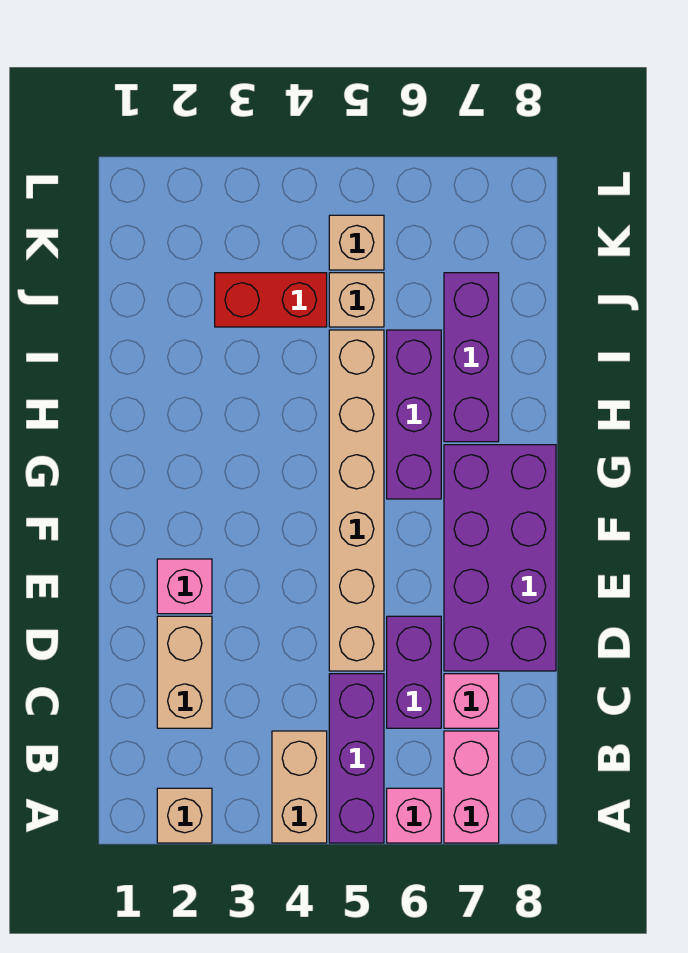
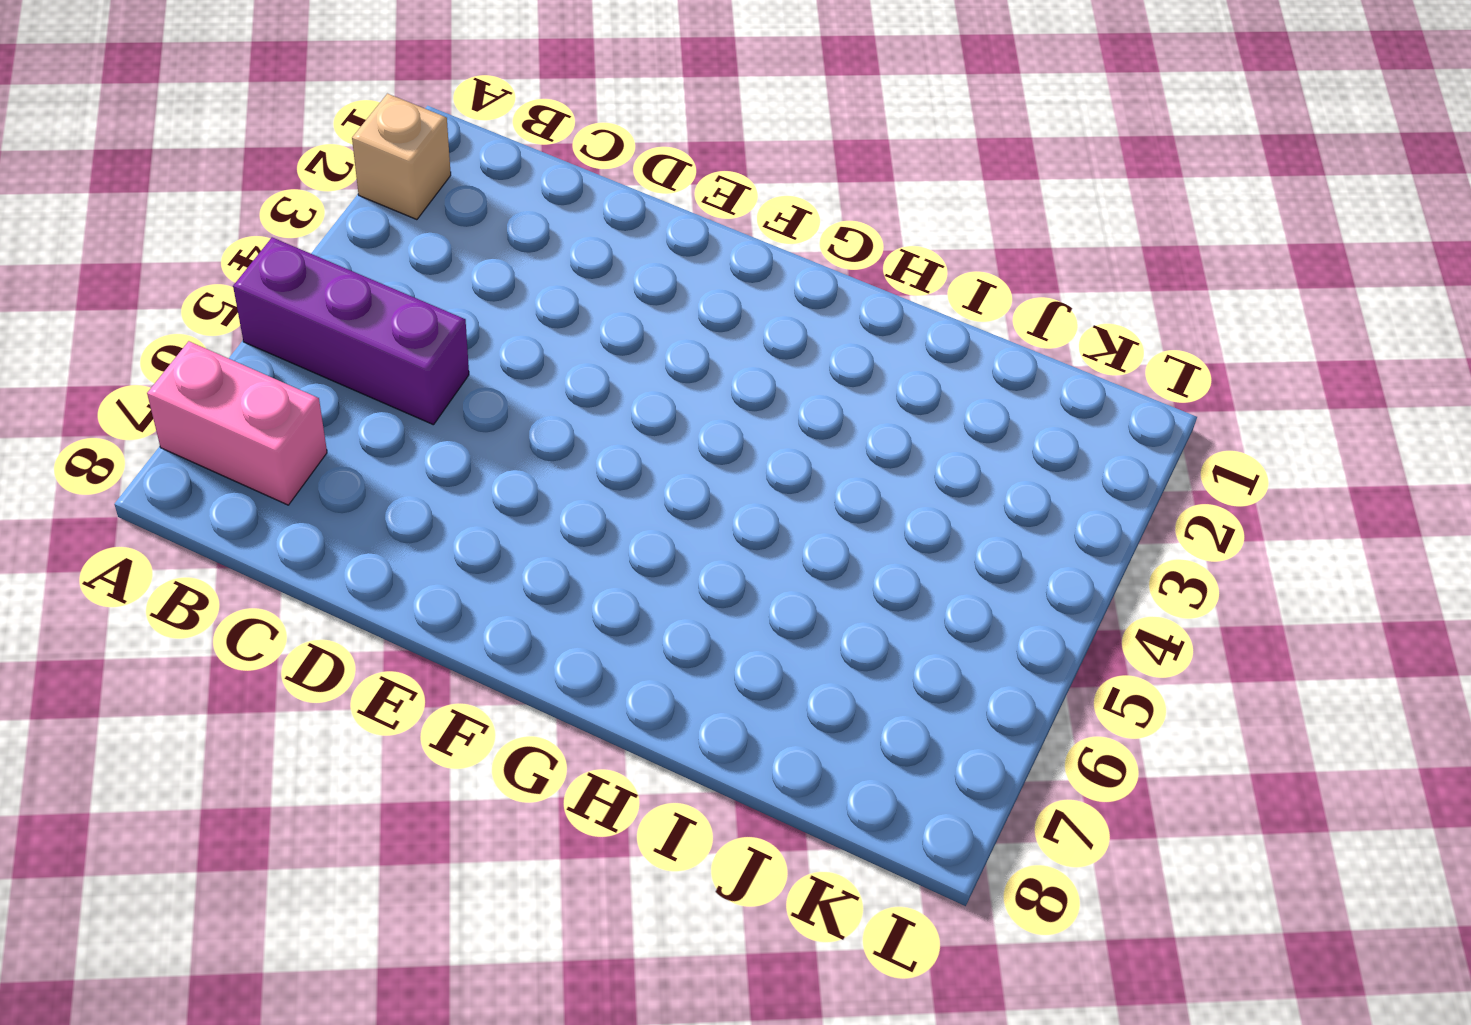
none -> tan brick A4:B4 level 1
none -> pink brick A6 level 1
none -> tan brick C2:D2 level 1

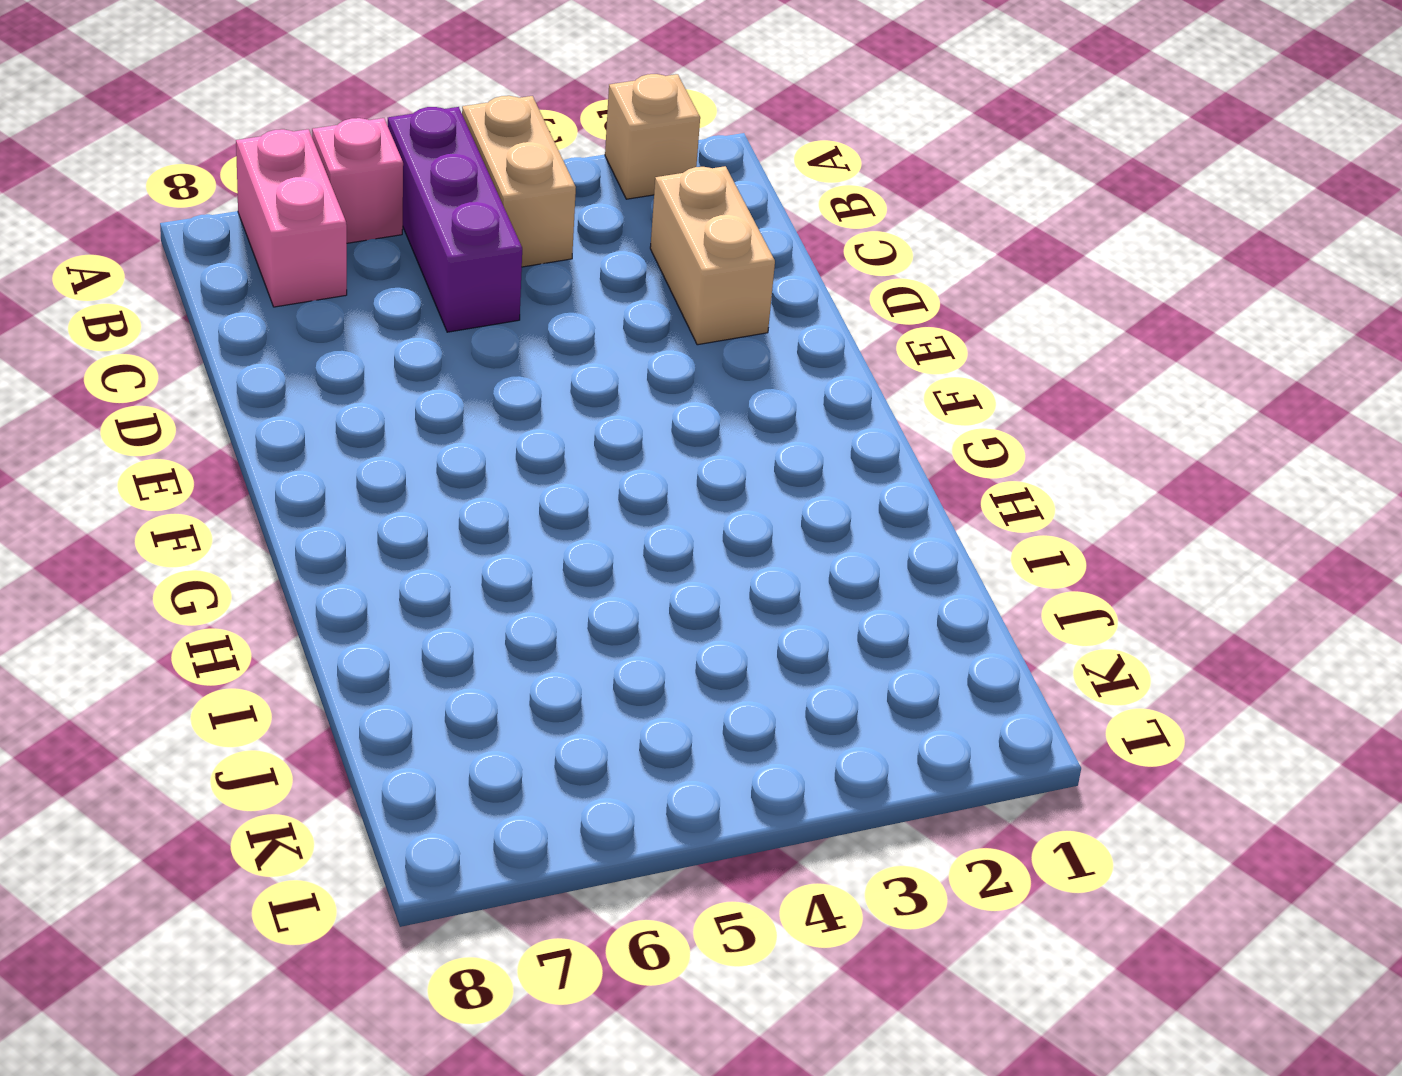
none -> purple brick C6:D6 level 1
none -> pink brick C7 level 1
none -> tan brick D5:I5 level 1

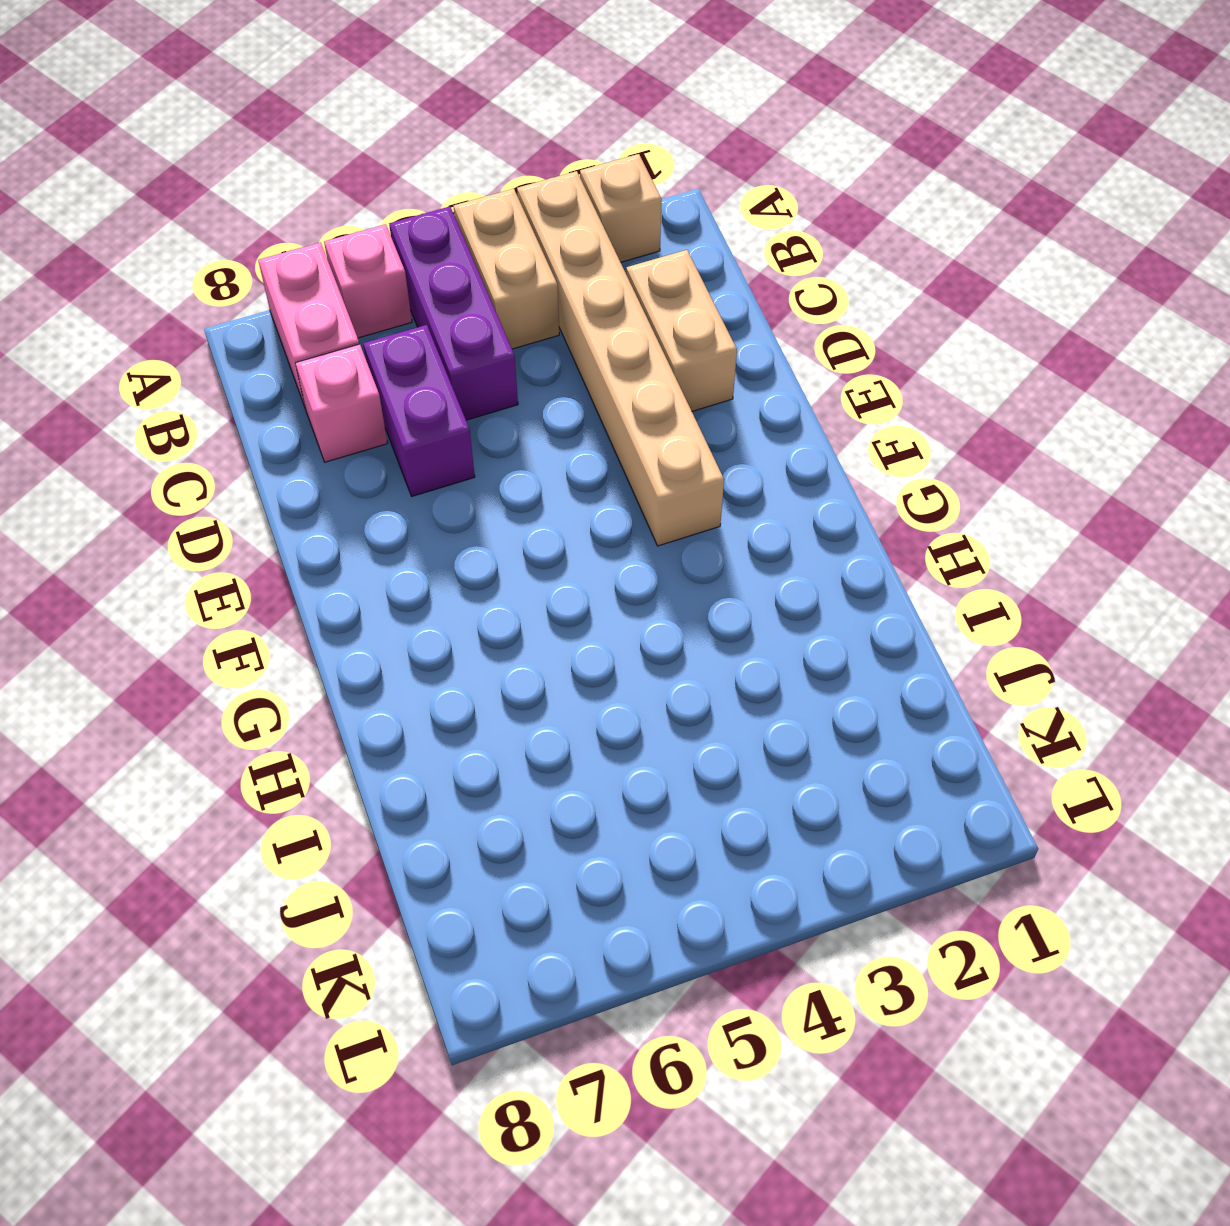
tan brick A3:F3 level 1 -> tan brick D5:I5 level 1
none -> purple brick D7:G8 level 1
none -> pink brick E2 level 1
none -> purple brick G6:I6 level 1

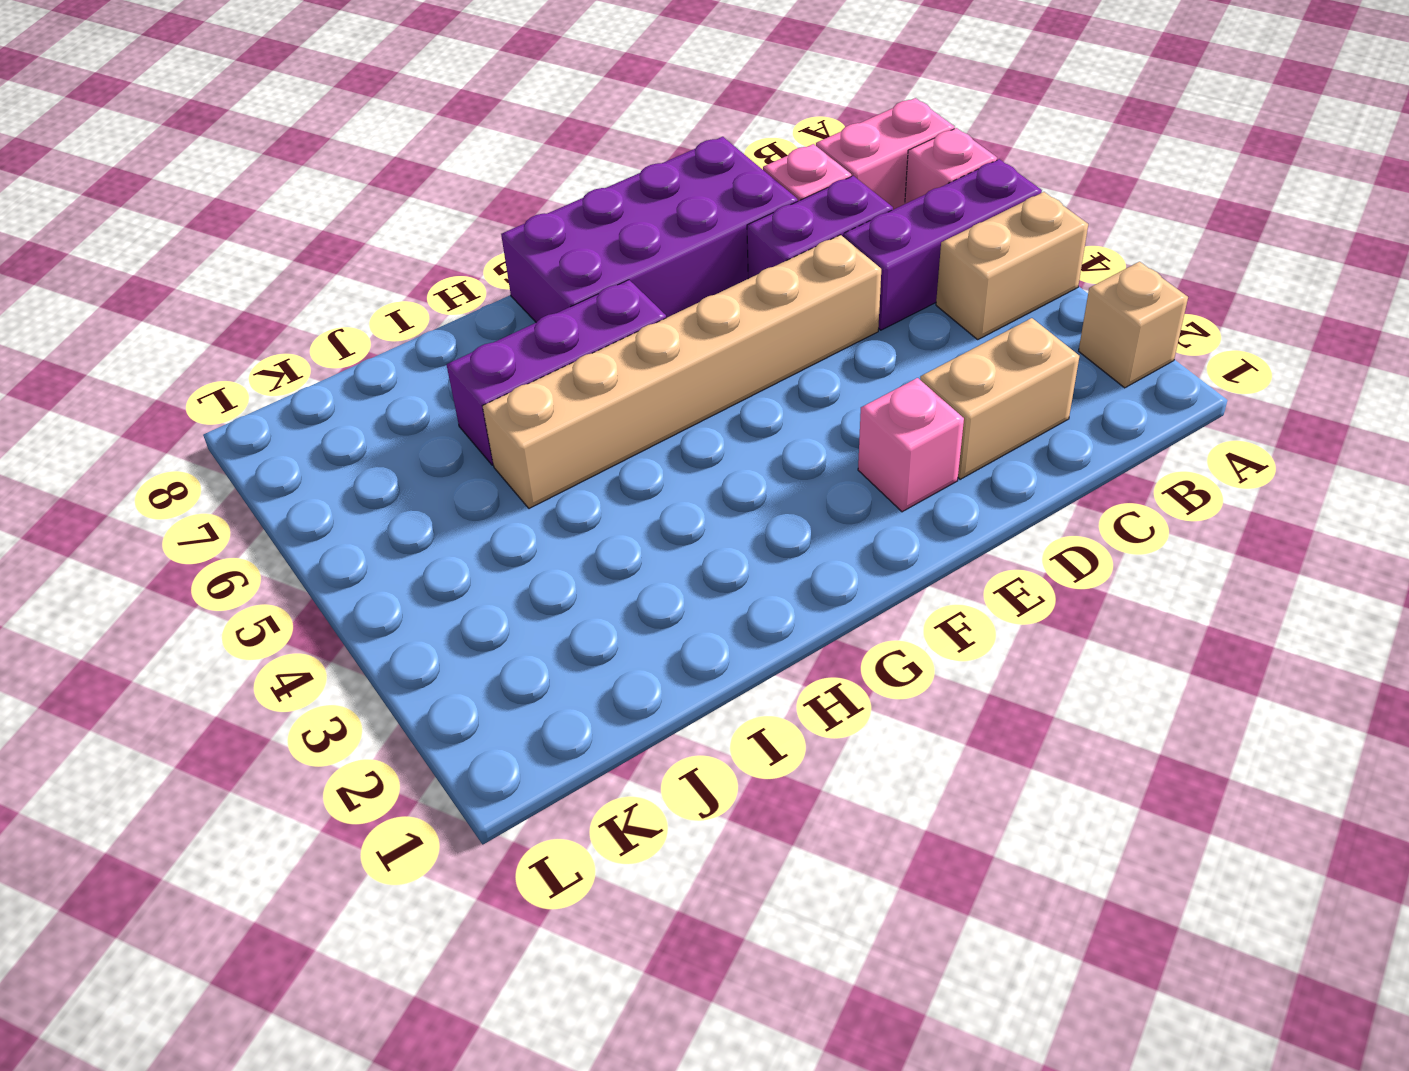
none -> purple brick H7:J7 level 1
none -> red brick J3:J4 level 1
none -> tan brick J5 level 1

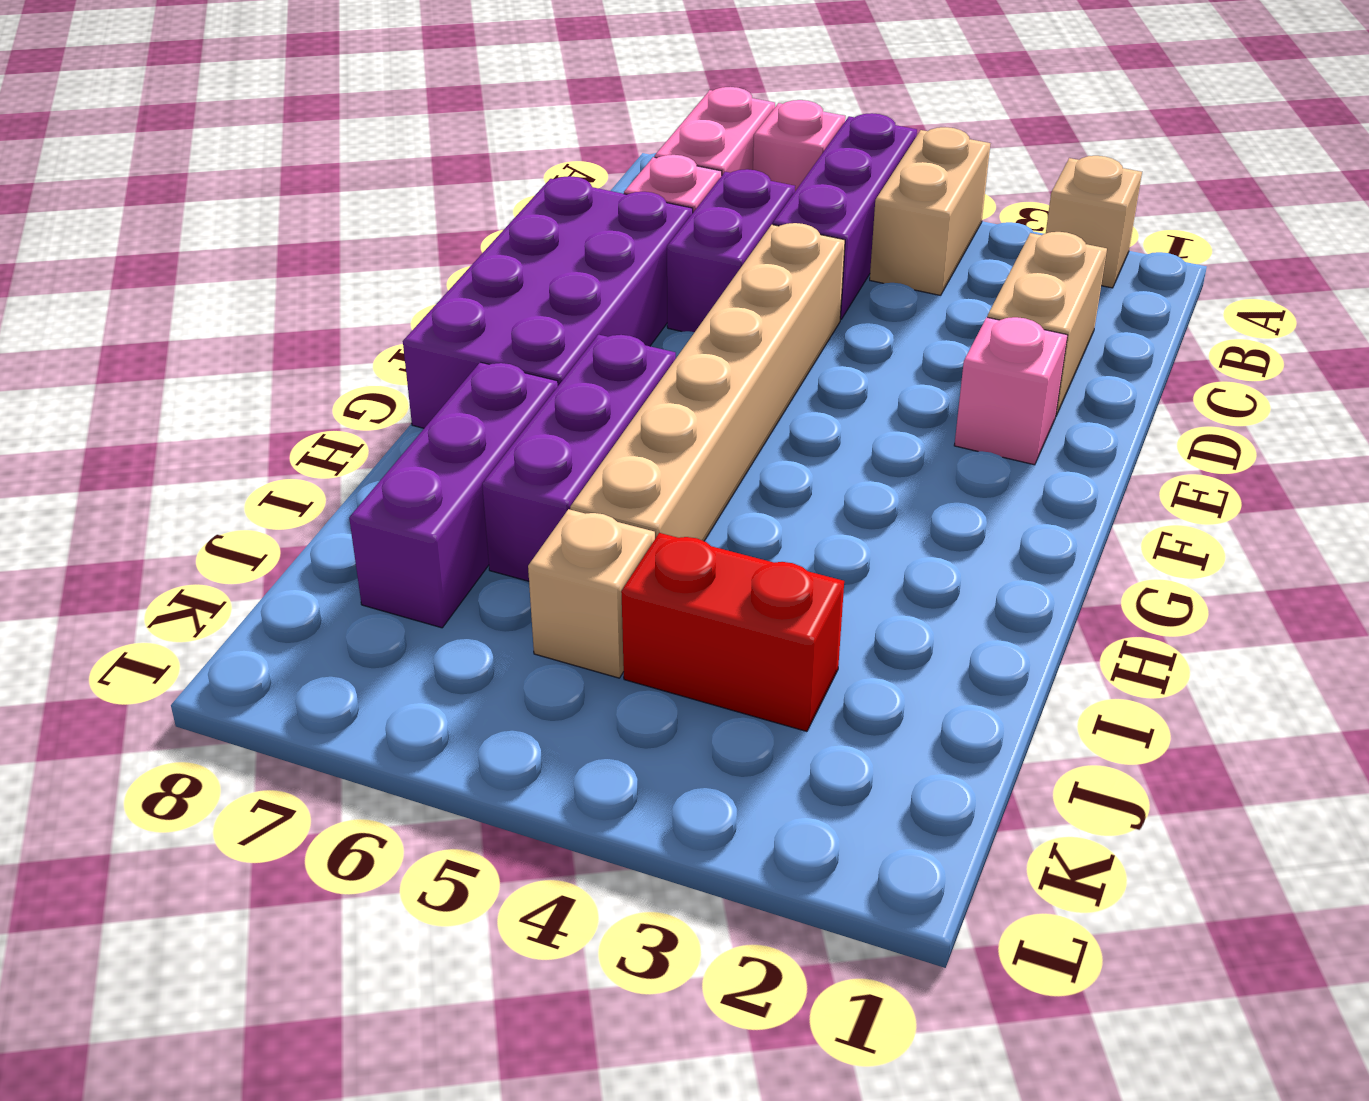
none -> tan brick K5 level 1

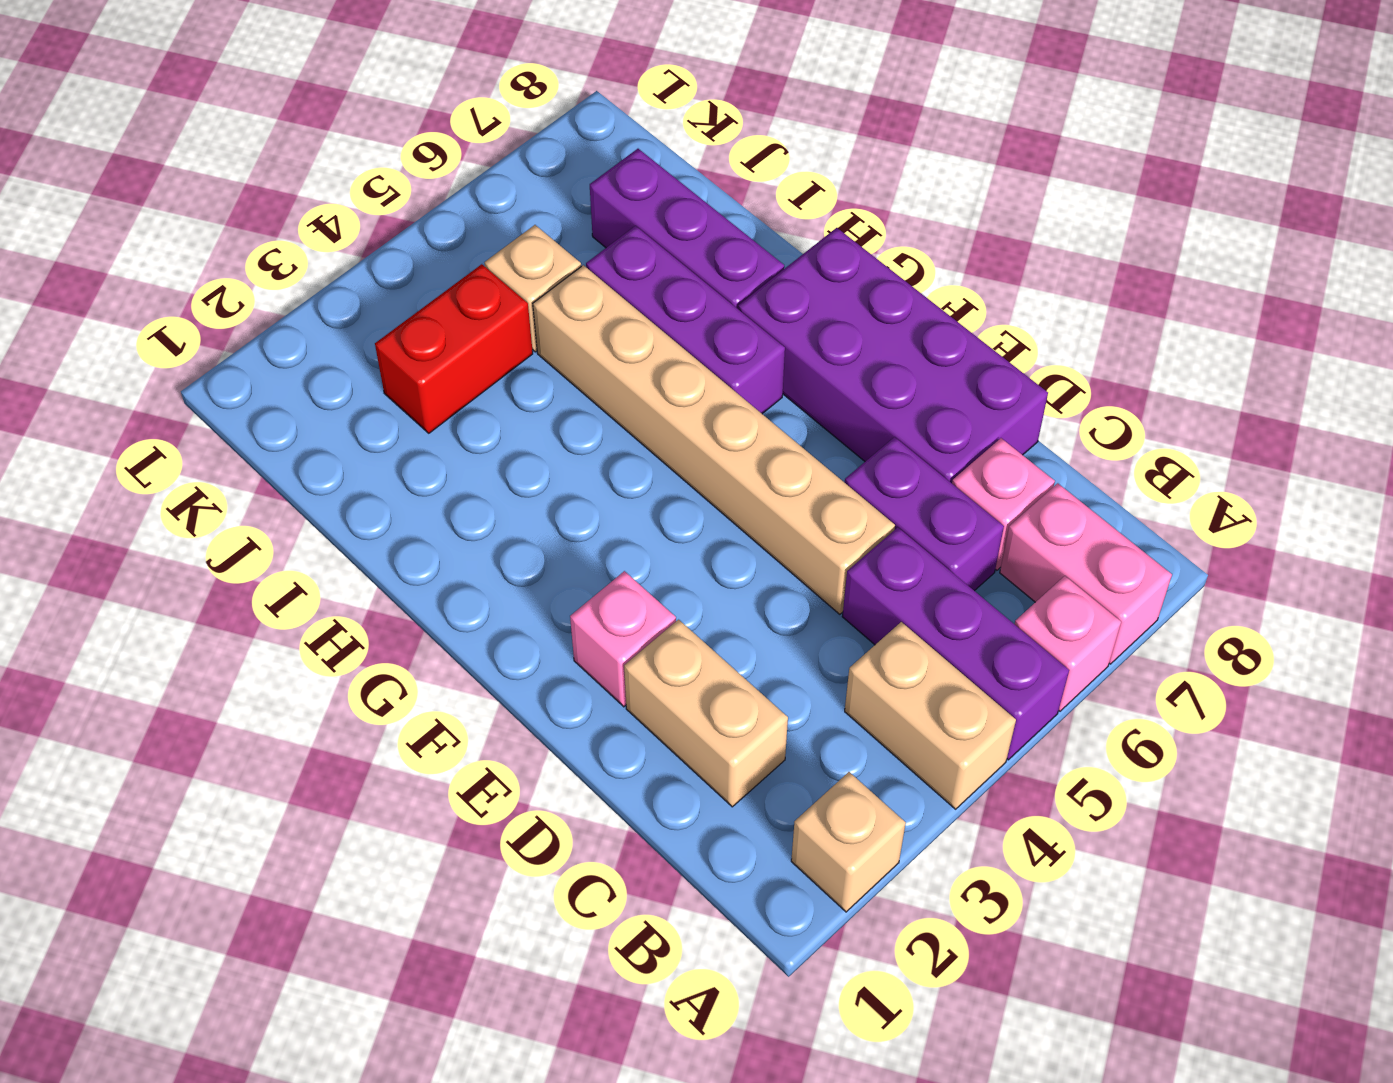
none -> tan brick K5 level 1

